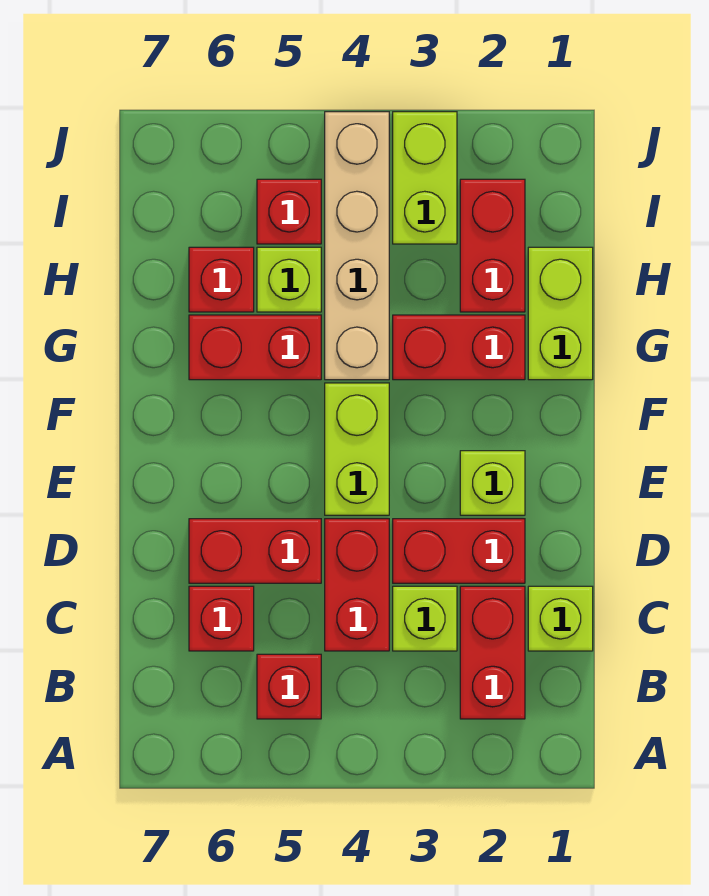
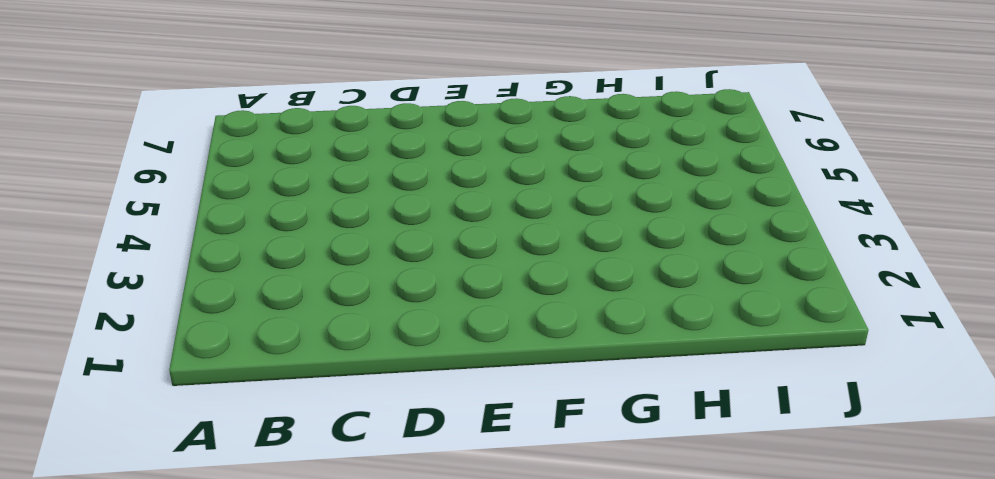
none -> red brick B2:C2 level 1
none -> red brick B5 level 1
none -> lime brick C1 level 1

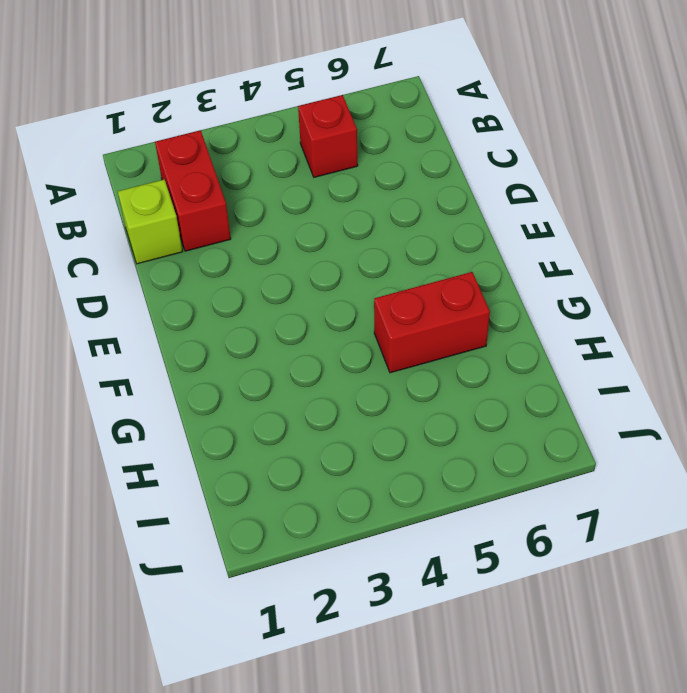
none -> lime brick C3 level 1
none -> red brick C4:D4 level 1
none -> red brick C6 level 1

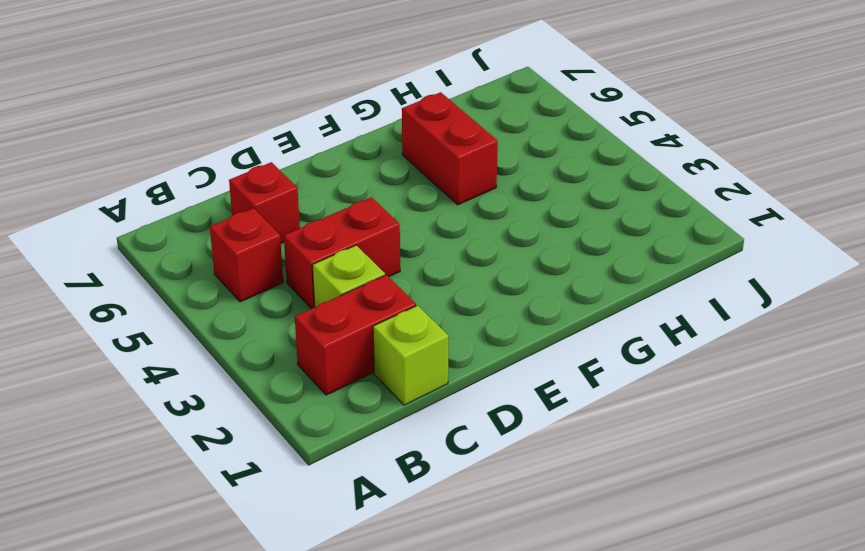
none -> red brick D2:D3 level 1
none -> red brick D5:D6 level 1
none -> lime brick E2 level 1

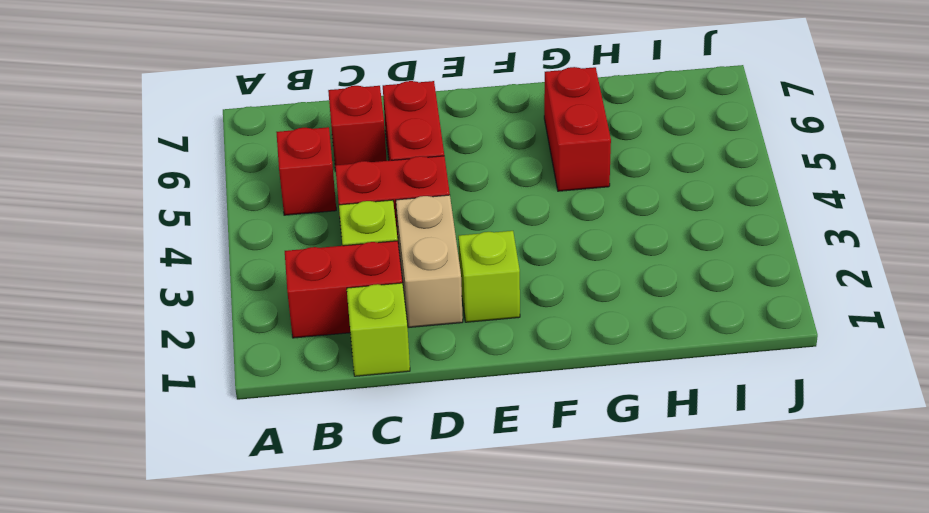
tan brick D2:D3 level 1 -> red brick D2:D3 level 1
none -> lime brick E4:F4 level 1
none -> lime brick G1:H1 level 1
none -> red brick G2:G3 level 1

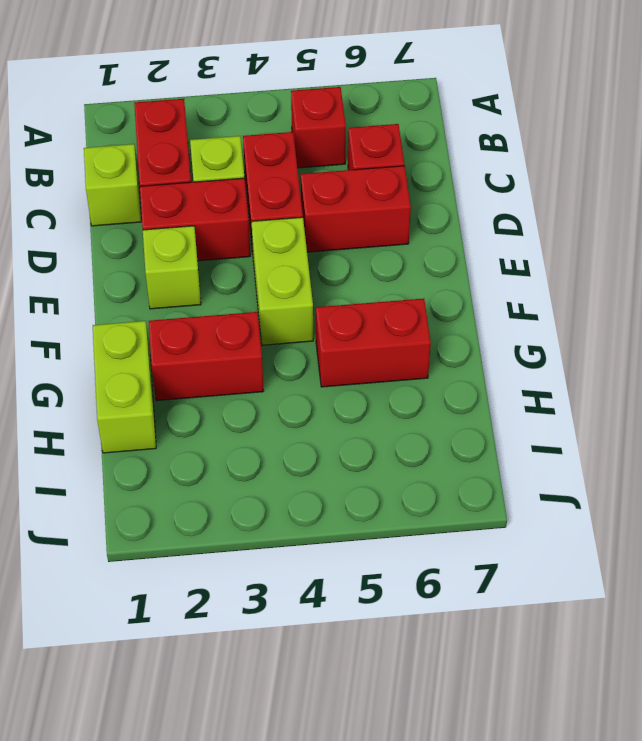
none -> tan brick G4:J4 level 1
none -> red brick H2:I2 level 1
none -> lime brick H5 level 1

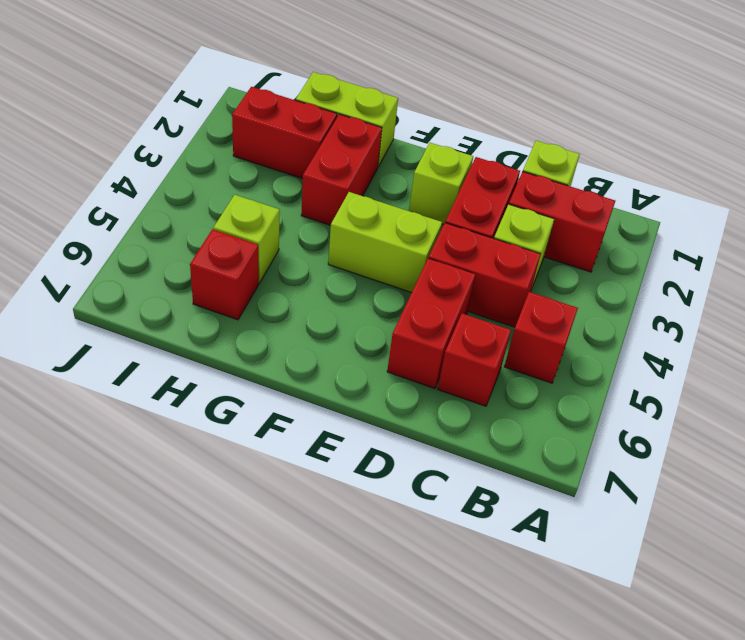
none -> tan brick G4:J4 level 1
none -> red brick G5:G6 level 1
none -> lime brick I3:J3 level 1

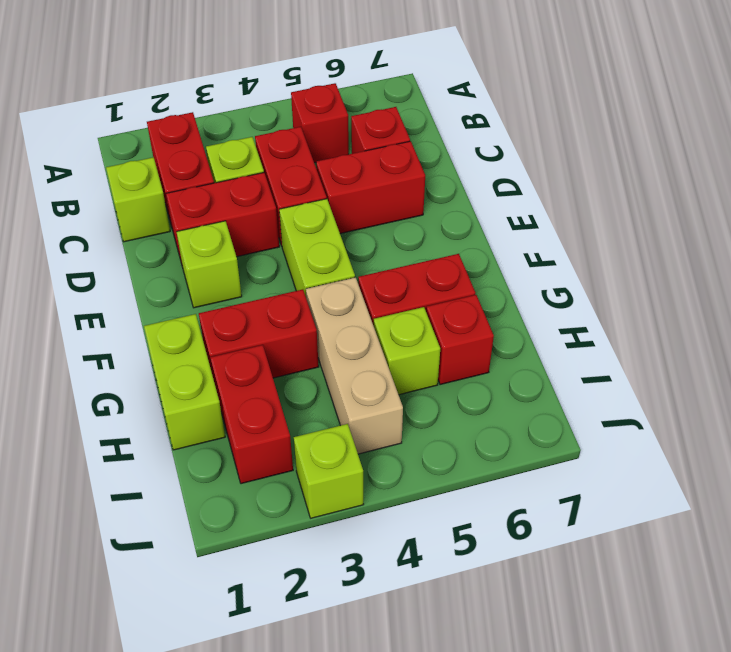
tan brick G4:I4 level 1 -> tan brick G4:J4 level 1
lime brick J3 level 1 -> lime brick I3:J3 level 1
none -> red brick I5 level 1

